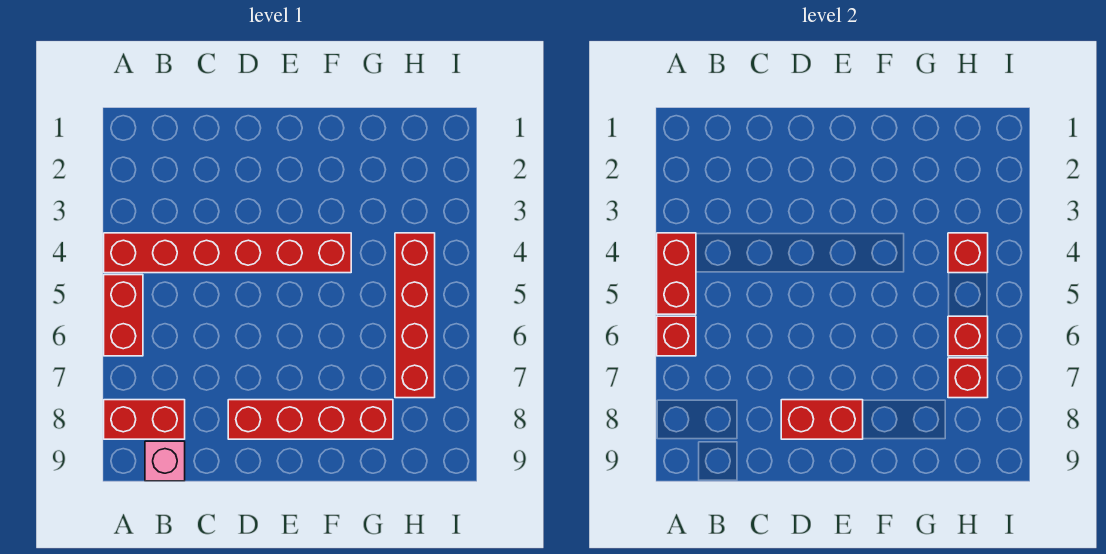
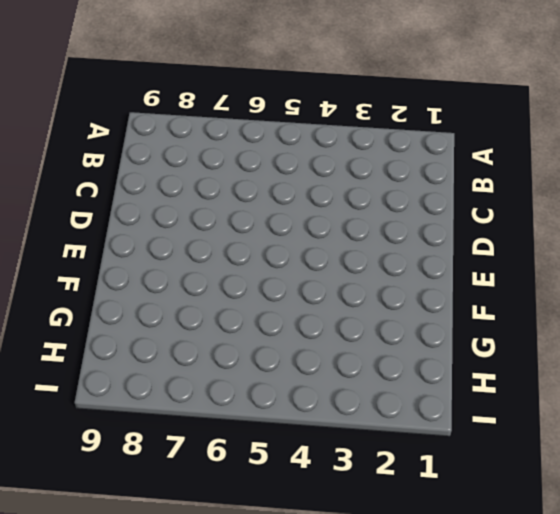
none -> red brick A4:F4 level 1
none -> red brick A5:A6 level 1
none -> red brick A8:B8 level 1

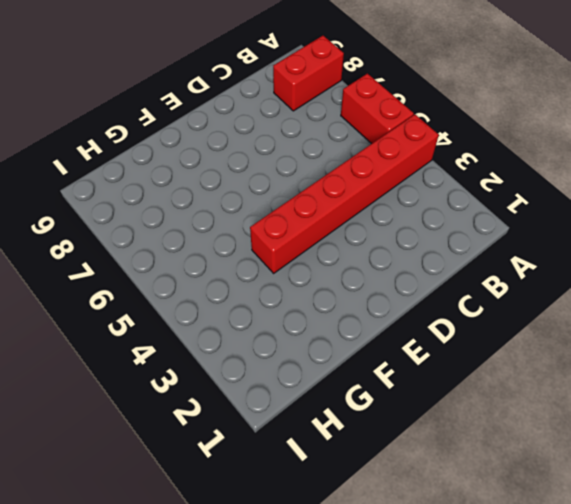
none -> pink brick B9 level 1
none -> red brick D8:G8 level 1
none -> red brick H4:H7 level 1

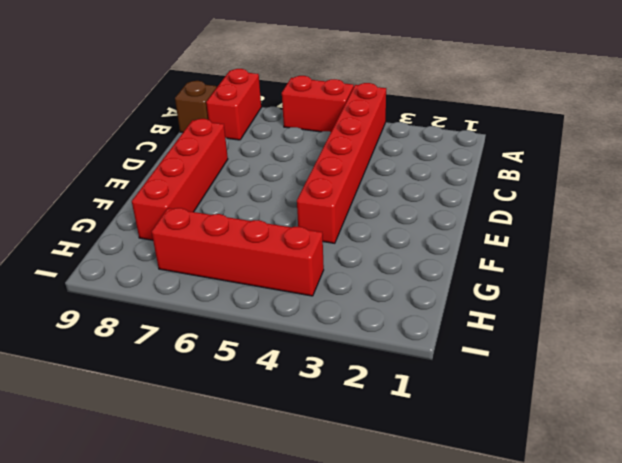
brown brick B9 level 1 -> pink brick B9 level 1
none -> red brick A4:A5 level 2
none -> red brick A6 level 2
none -> red brick D8:E8 level 2

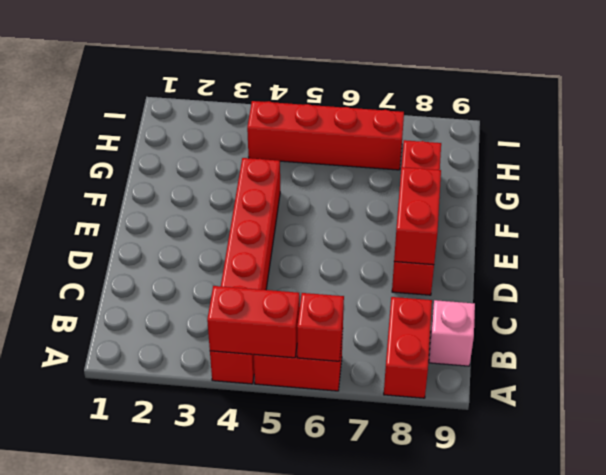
none -> red brick H4 level 2
none -> red brick H6 level 2
none -> red brick H7 level 2

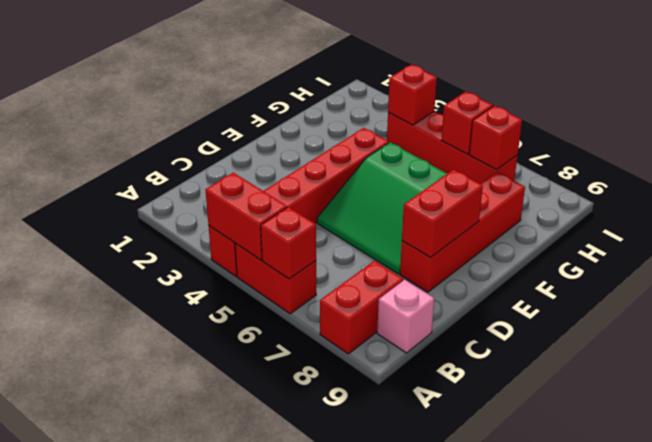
green slope D5:F7 level 1 top F -> none

